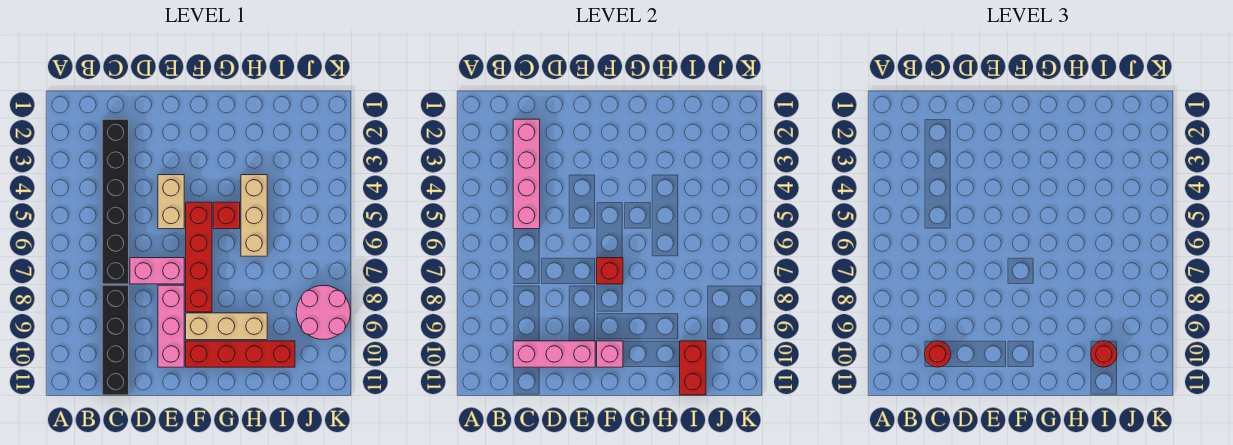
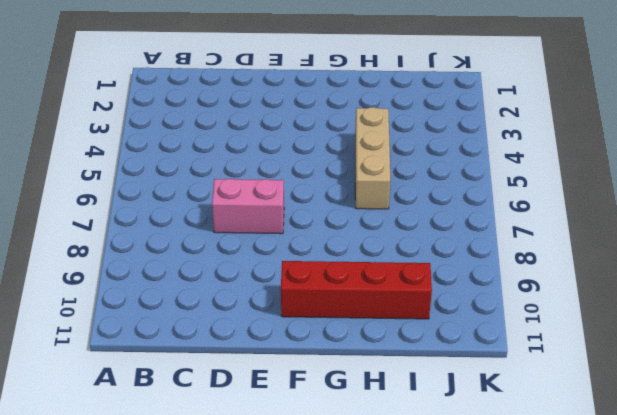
none -> black brick C2:C7 level 1
none -> black brick C8:C11 level 1
none -> tan brick E4:E5 level 1

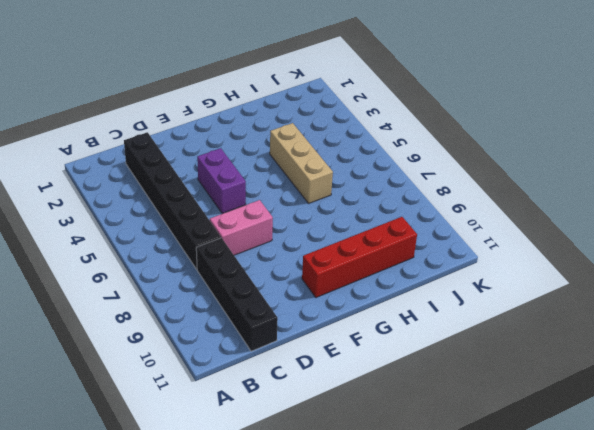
purple brick E4:E5 level 1 -> tan brick E4:E5 level 1
none -> pink brick E8:E10 level 1
none -> red brick F5:F8 level 1
none -> tan brick F9:H9 level 1

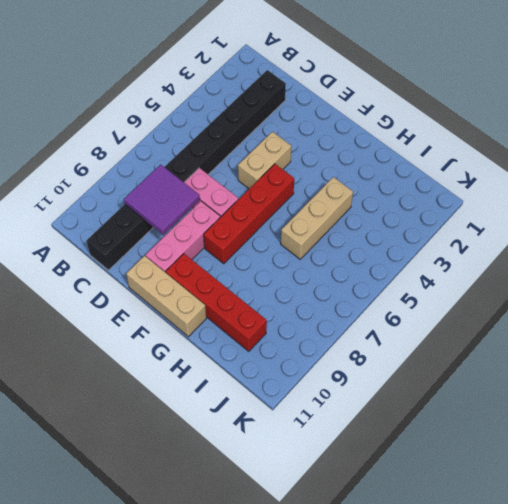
purple tile C8:D9 level 2 -> none
tan brick E11:G11 level 1 -> tan brick F9:H9 level 1
none -> red brick G5 level 1
none -> pink round brick J8:K9 level 1
none -> pink brick C2:C5 level 2

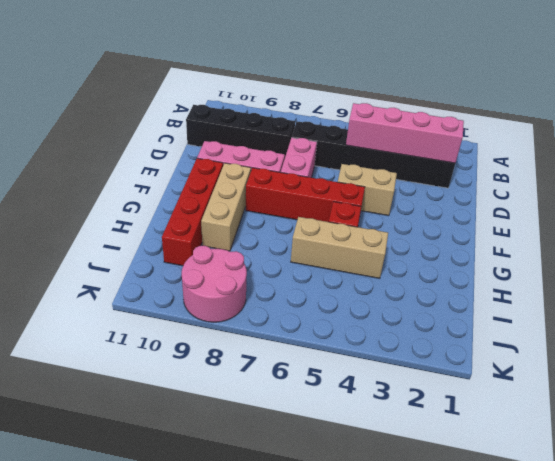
none -> pink brick C10:E10 level 2
none -> red brick F7 level 2
none -> pink brick F10 level 2

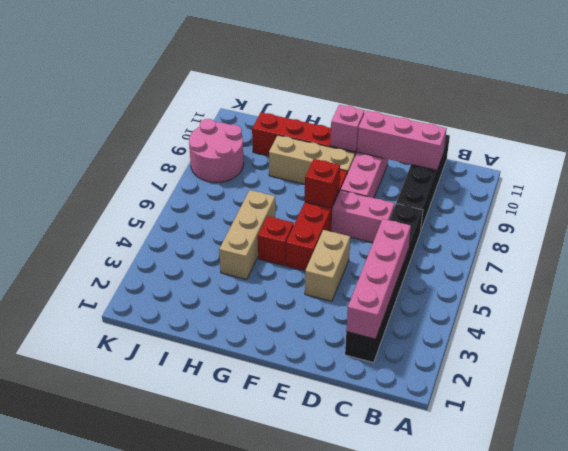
none -> red brick I10:I11 level 2
none -> red round brick C10 level 3
none -> red round brick I10 level 3

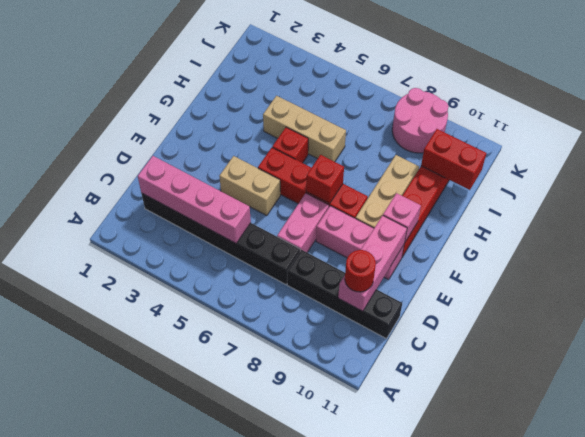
none -> red round brick I10 level 3

